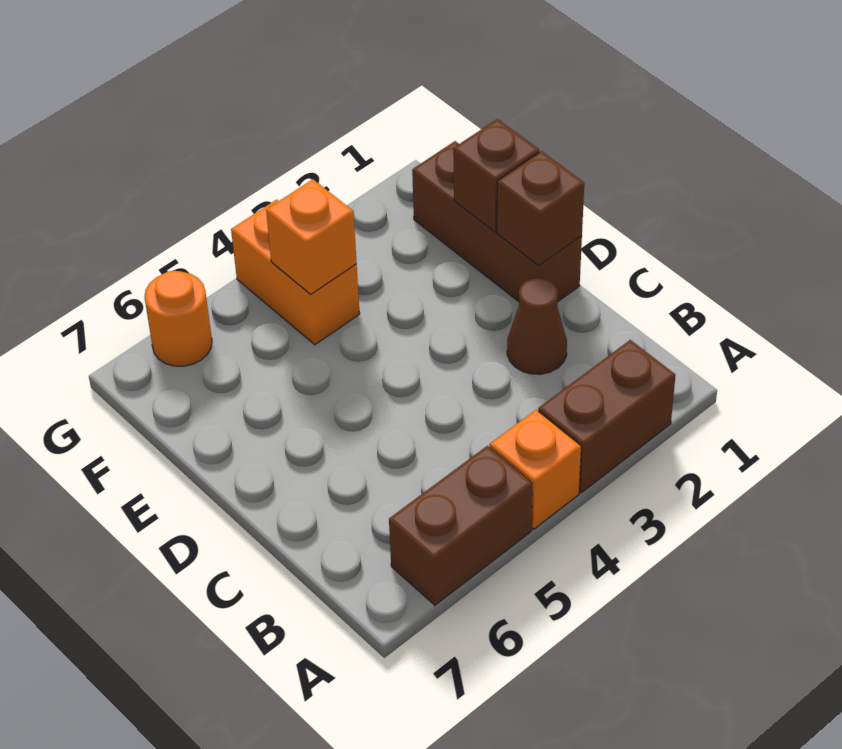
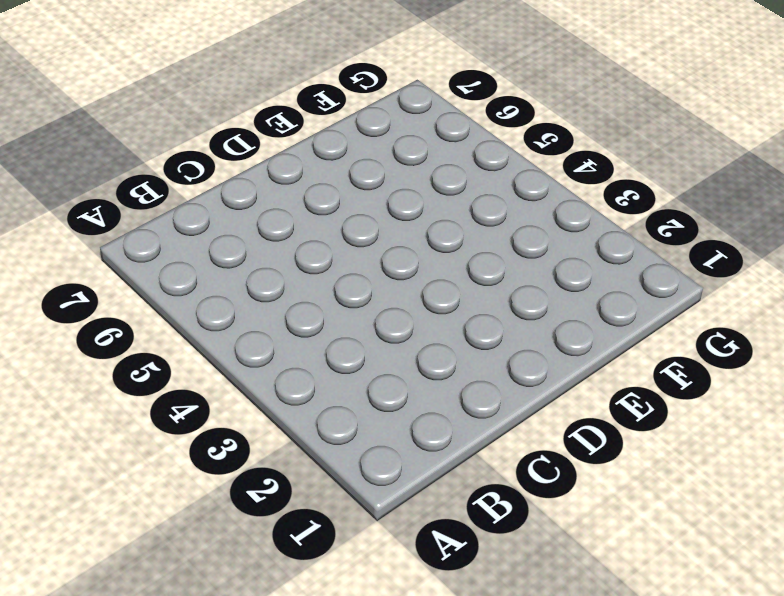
none -> brown brick A2:A3 level 1
none -> orange brick A4 level 1

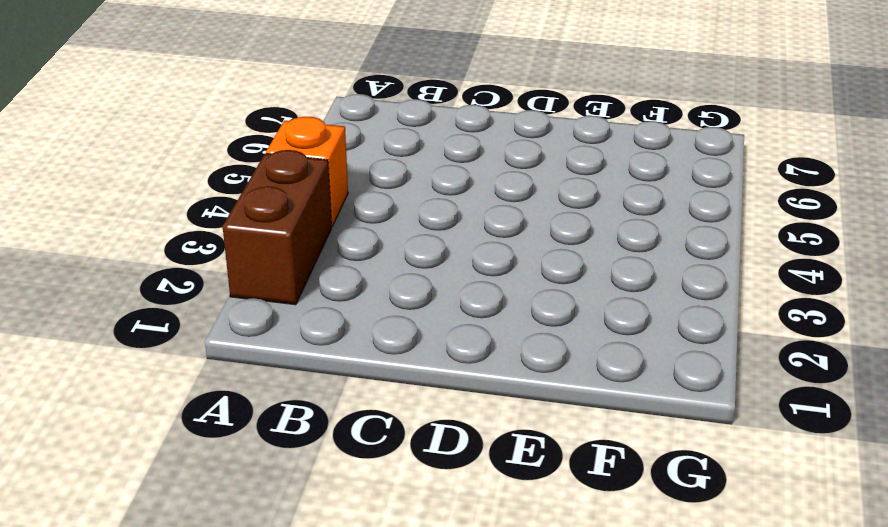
none -> brown brick A5:A6 level 1
none -> brown cone C2 level 1

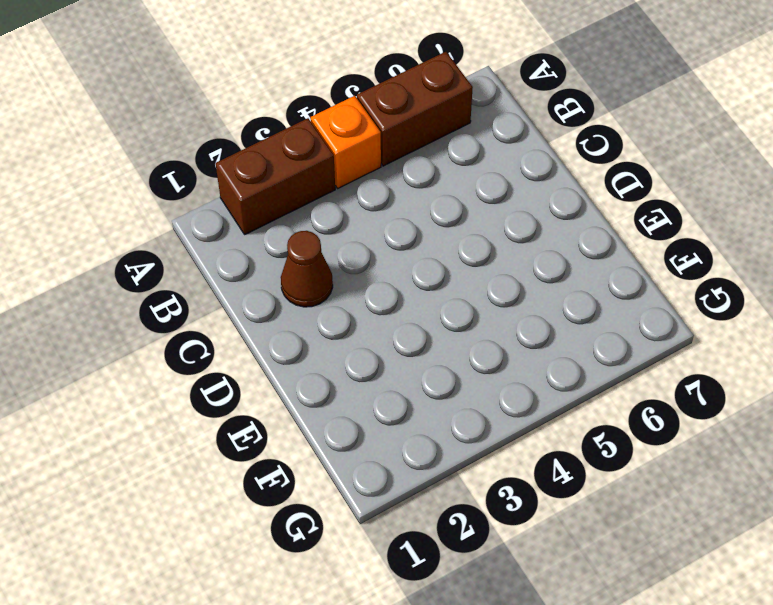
none -> brown brick D1:F1 level 1
none -> orange brick F4:G4 level 1

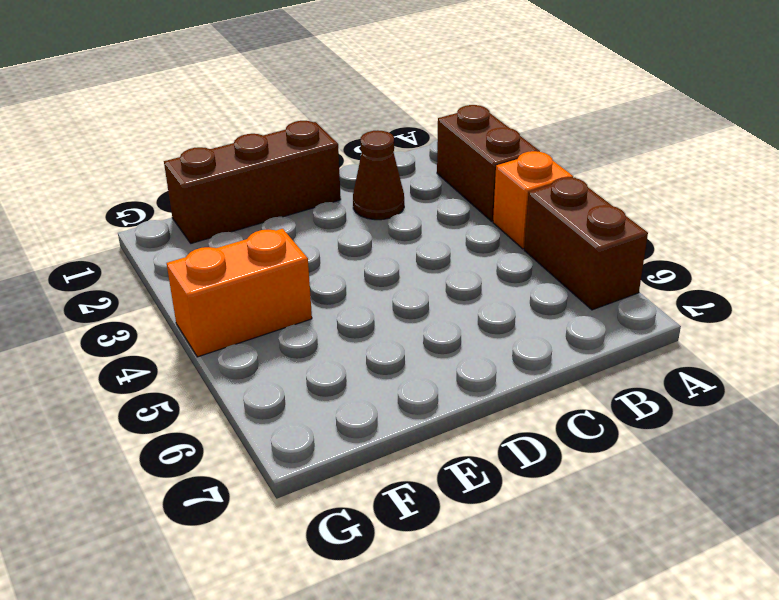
none -> orange round brick G6 level 1
none -> brown brick D1 level 2

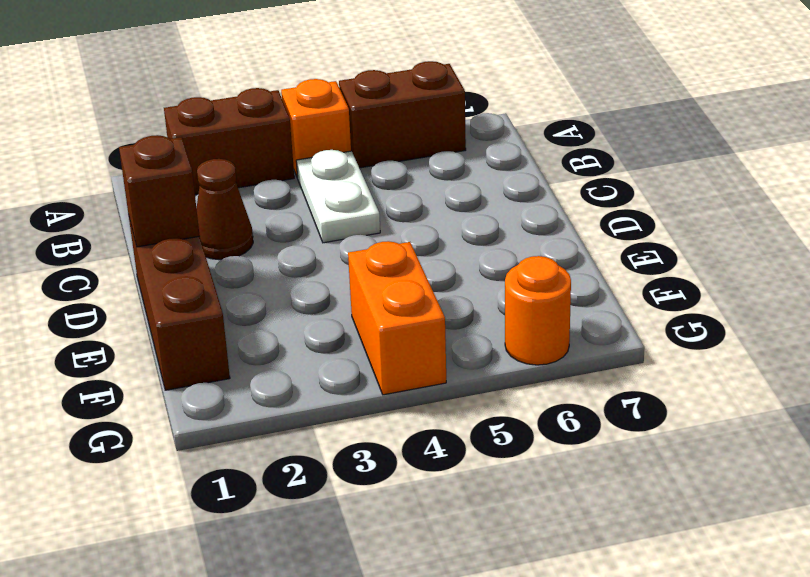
white plate B4:C4 level 1 -> none
none -> brown brick E1 level 2
none -> orange brick F4 level 2

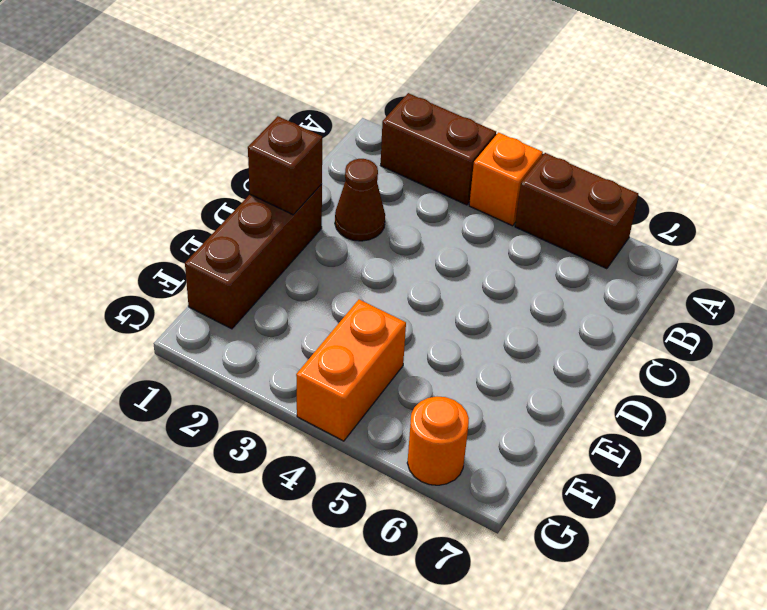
none -> brown brick E1 level 2
none -> orange brick F4 level 2

